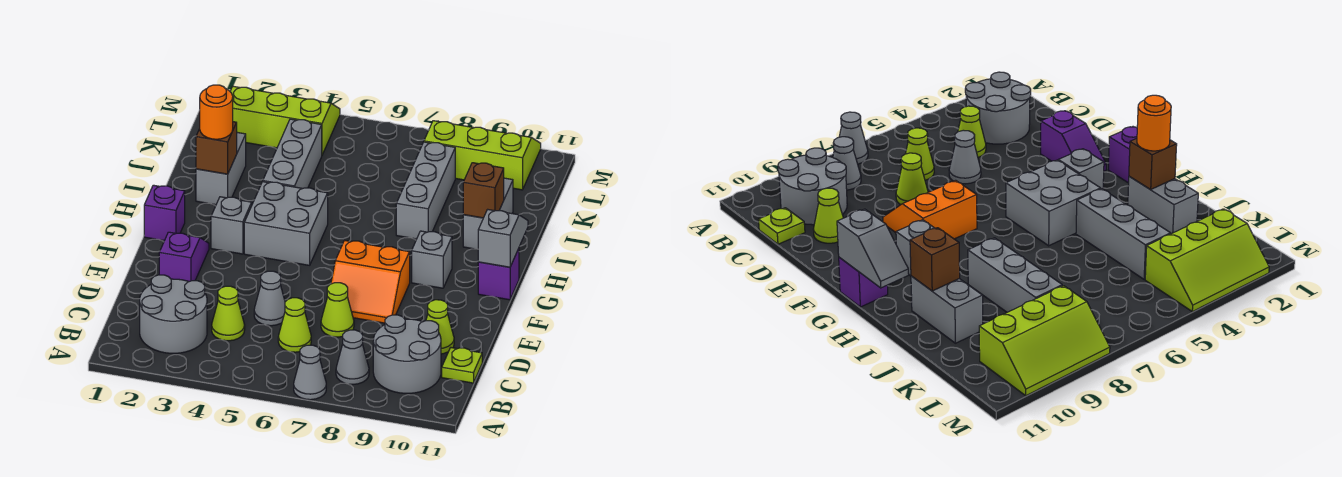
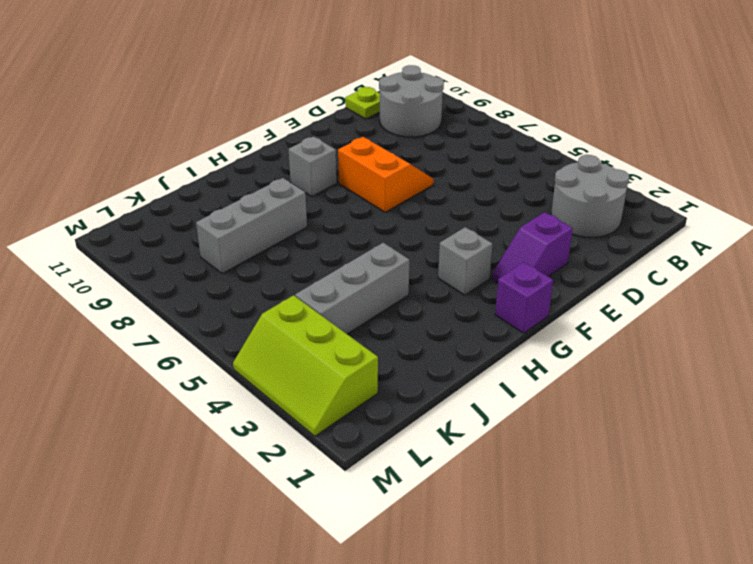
none -> grey cone A7 level 1
none -> grey cone B8 level 1
none -> lime cone C4 level 1

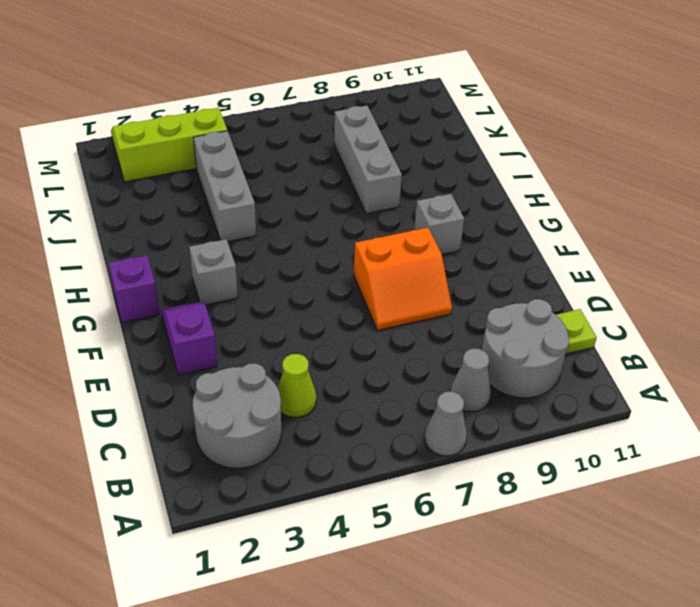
none -> lime cone C6 level 1
none -> grey cone D5 level 1
none -> lime cone D7 level 1

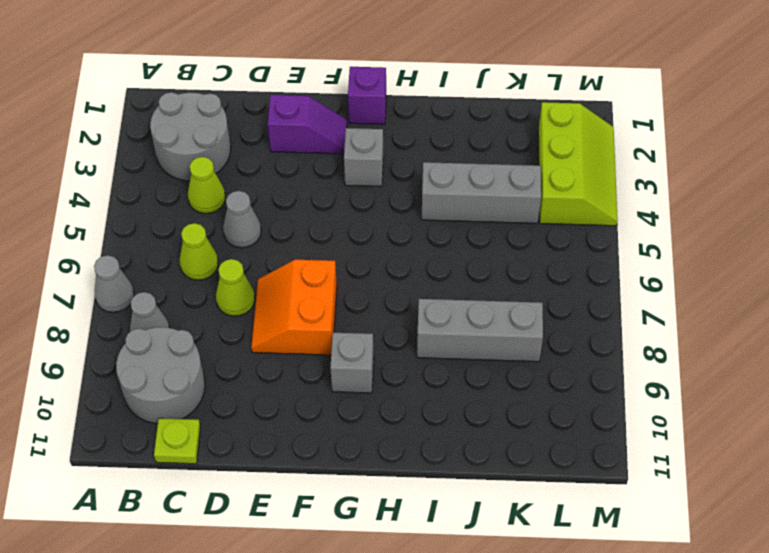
none -> lime cone D10 level 1
none -> grey brick G4:H5 level 1
none -> purple brick G11 level 1

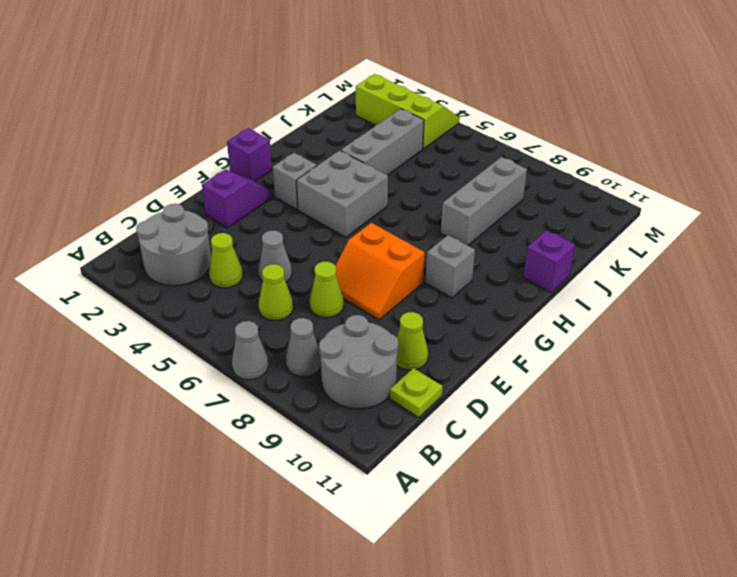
purple brick I11 level 1 -> purple brick G11 level 1
none -> grey brick I2:J2 level 1
none -> grey brick I10:J10 level 1
none -> lime slope L8:M10 level 1 top L

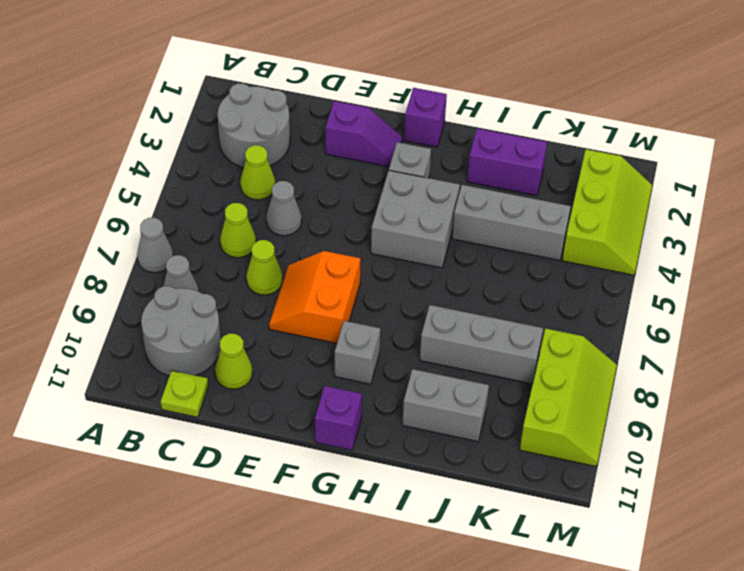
purple brick I2:J2 level 1 -> grey brick I2:J2 level 1
none -> grey slope G11:H11 level 2 top G
none -> brown brick I2 level 2
none -> brown brick I10 level 2

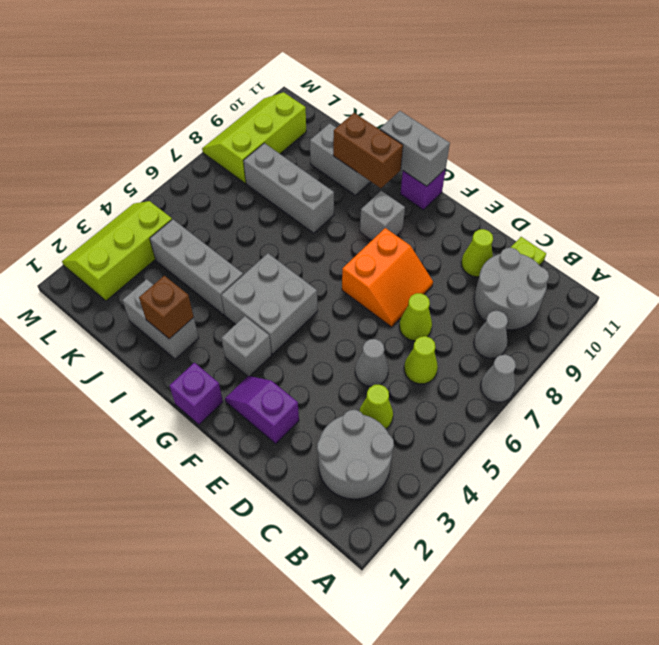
grey brick G11:H11 level 2 -> grey slope G11:H11 level 2 top G
brown brick H10:I10 level 2 -> brown brick I10 level 2
none -> orange round brick I2 level 3

